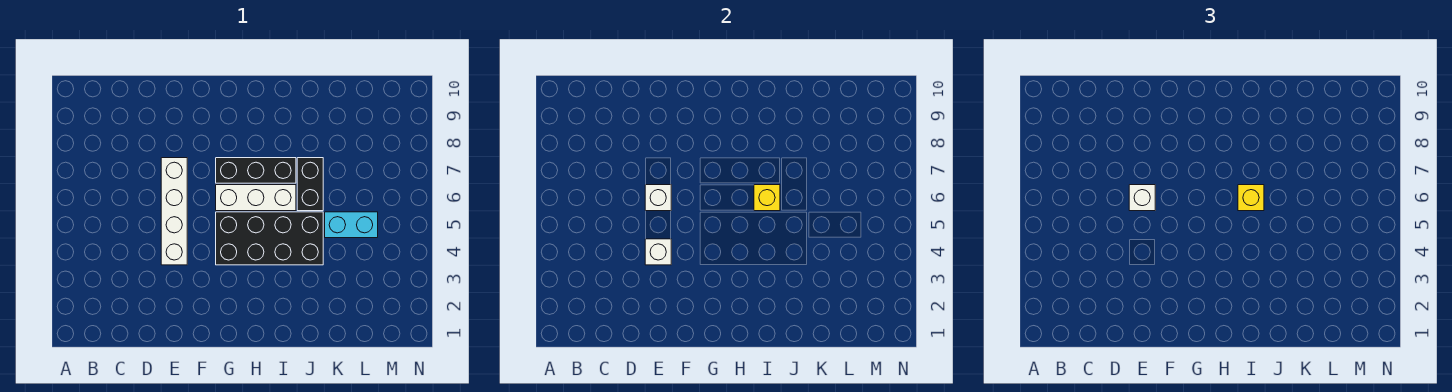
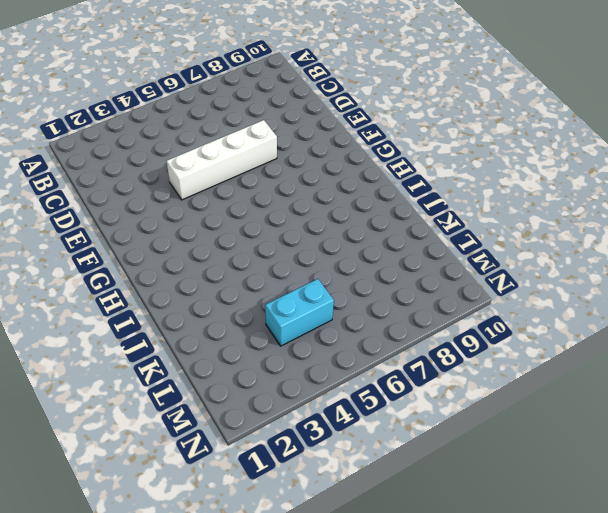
cyan brick L4:L5 level 1 -> cyan brick K5:L5 level 1
none -> black brick G4:J5 level 1
none -> white brick G6:I6 level 1

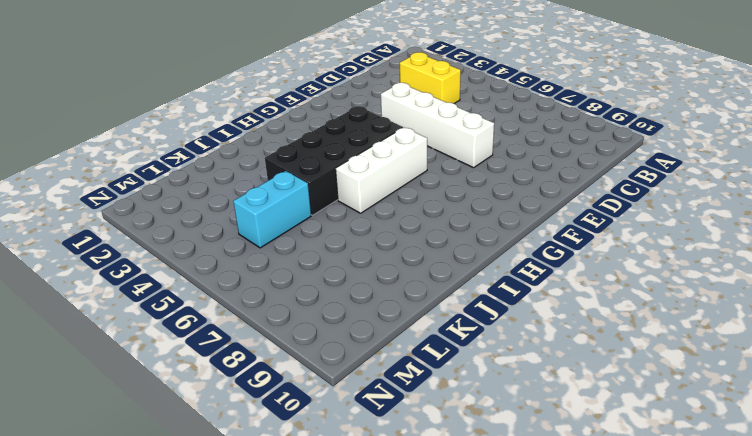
yellow brick C3:C4 level 1 -> none
none -> black brick G7:I7 level 1
none -> black brick J6:J7 level 1

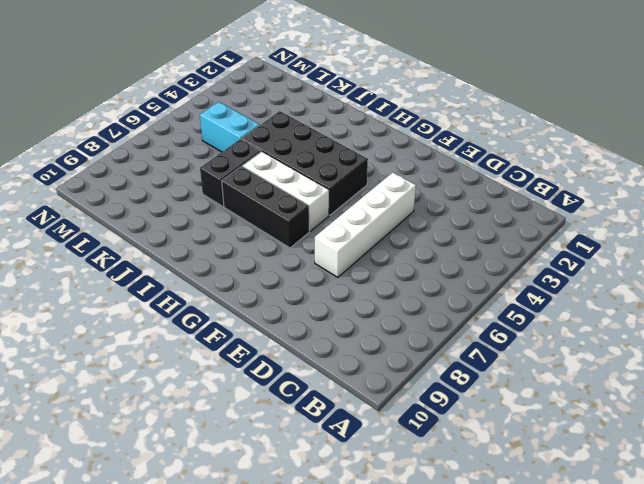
none -> white brick E4 level 2
none -> white brick E6 level 2

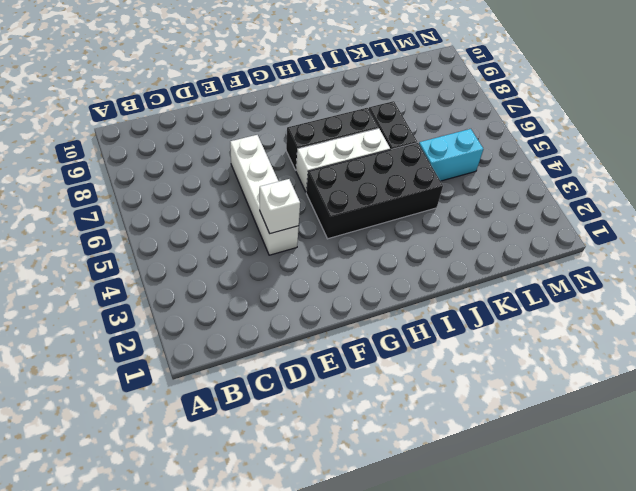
none -> white brick E6 level 2
none -> yellow brick I6 level 2

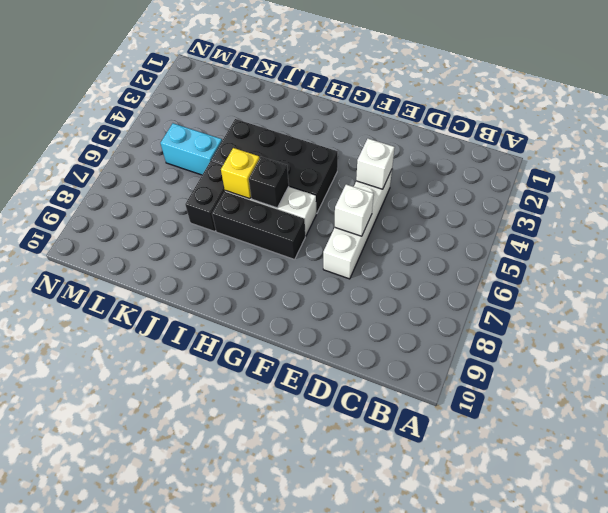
black brick H6 level 2 -> none
none -> white brick E6 level 3
none -> yellow brick I6 level 3

